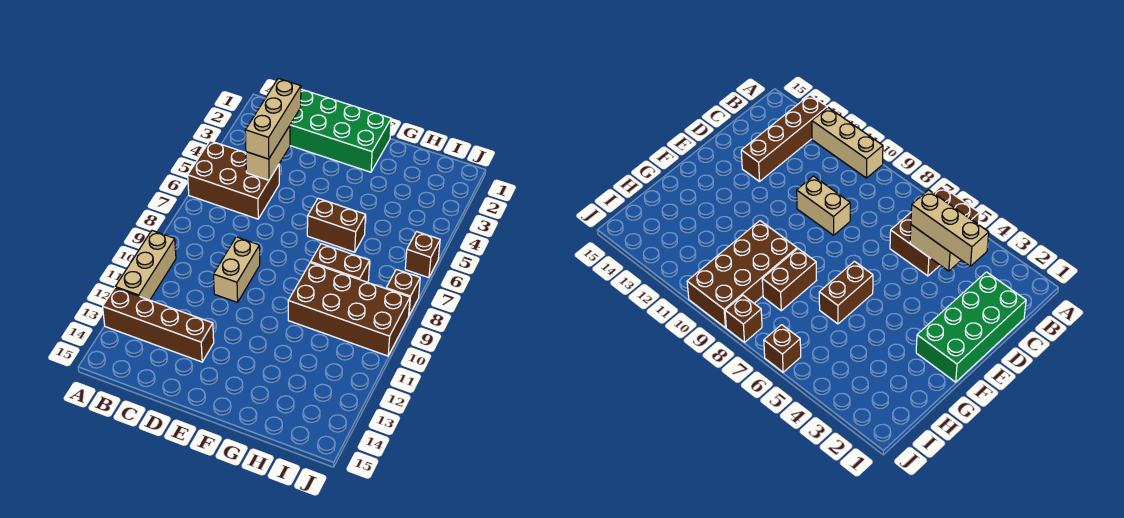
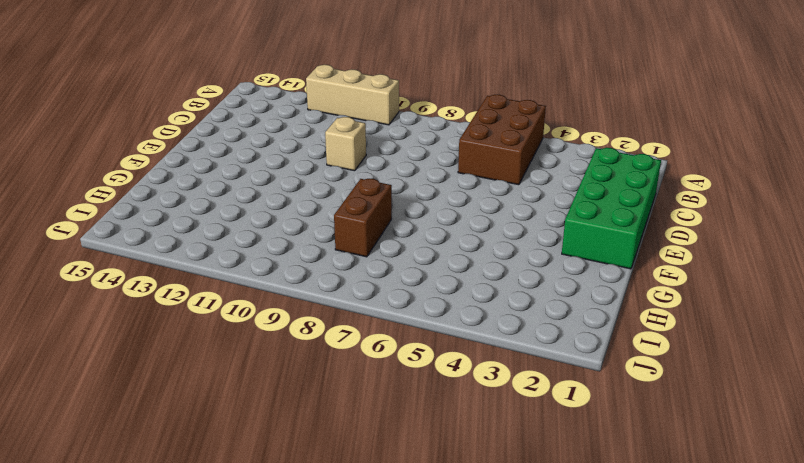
tan brick D10 level 1 -> tan brick D9:D10 level 1
none -> brown brick A13:D13 level 1
none -> brown brick F6:G6 level 1
none -> brown brick G9:J10 level 1

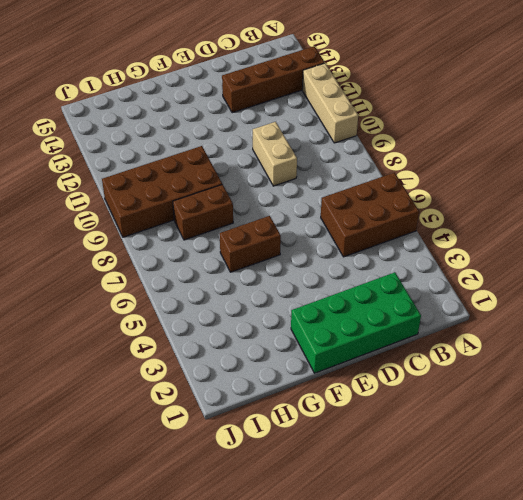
none -> brown brick J6 level 1
none -> brown brick J8 level 1
none -> tan brick C4:C5 level 2

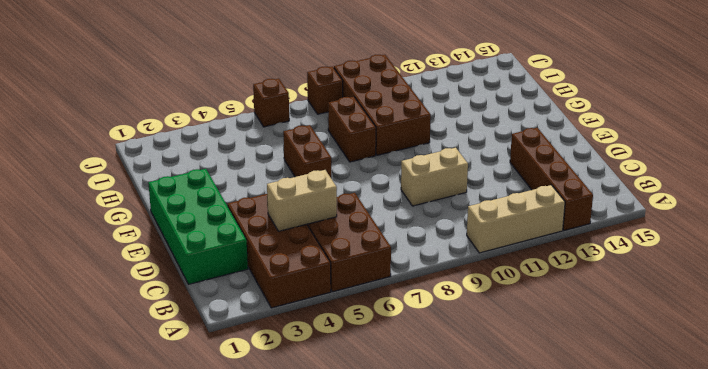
brown brick A3:D4 level 1 -> none
none -> tan brick C3:C5 level 3

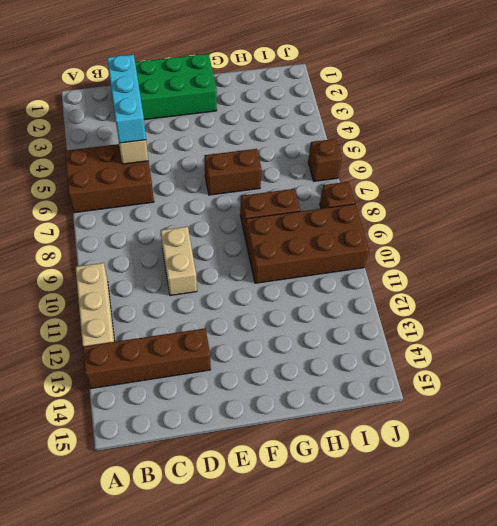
cyan brick C3:C5 level 3 -> tan brick C3:C5 level 3

